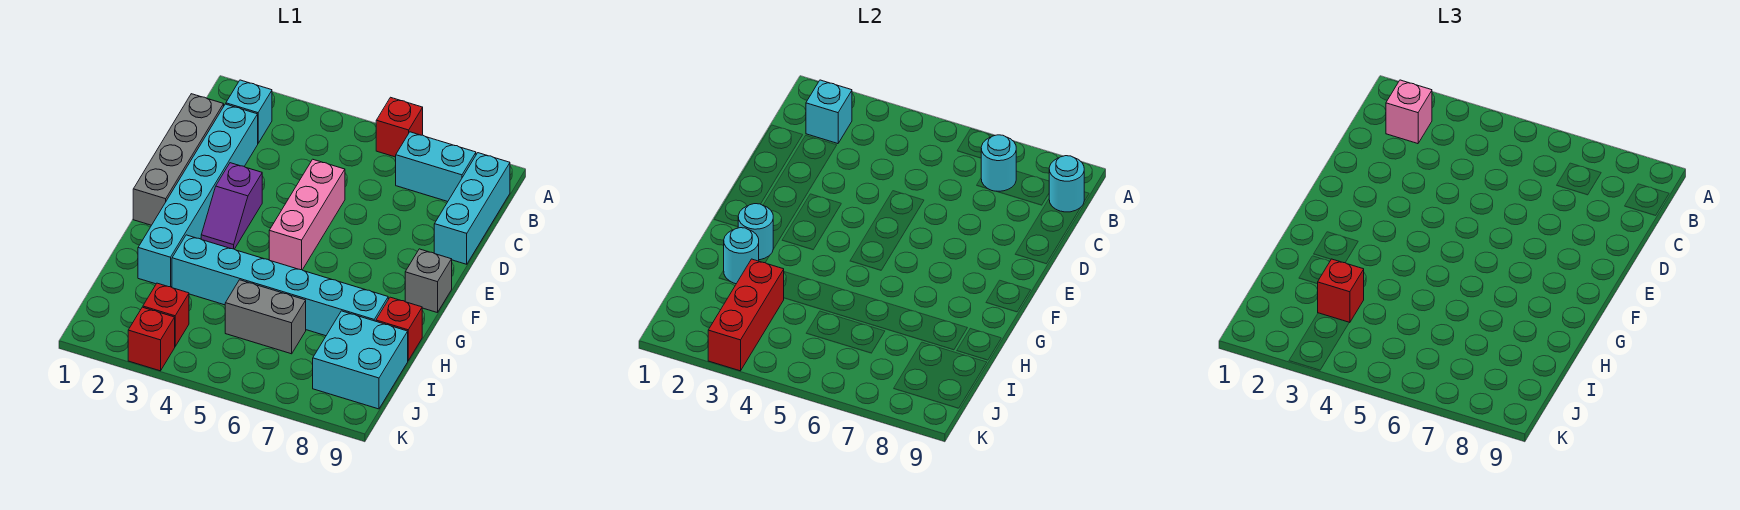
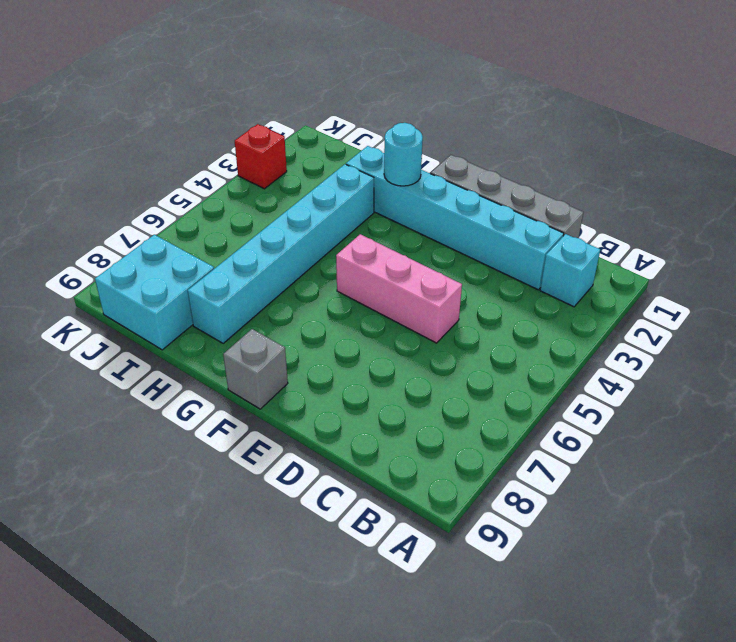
none -> red brick A6 level 1
none -> cyan brick B7:B8 level 1
none -> cyan brick B9:D9 level 1

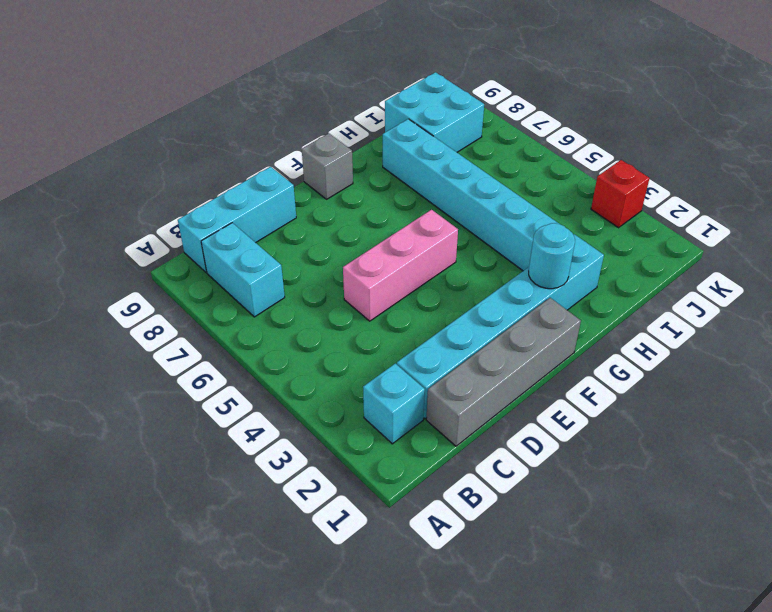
none -> red brick A6 level 1
none -> purple slope E3:F3 level 1 top E
none -> red brick H9 level 1

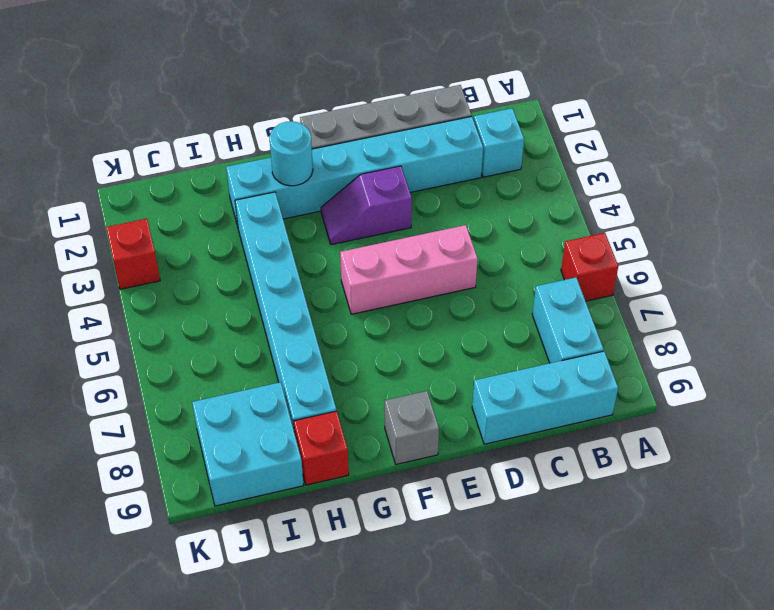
none -> grey brick I5:I6 level 1
none -> red brick J3 level 1
none -> cyan brick B2 level 2

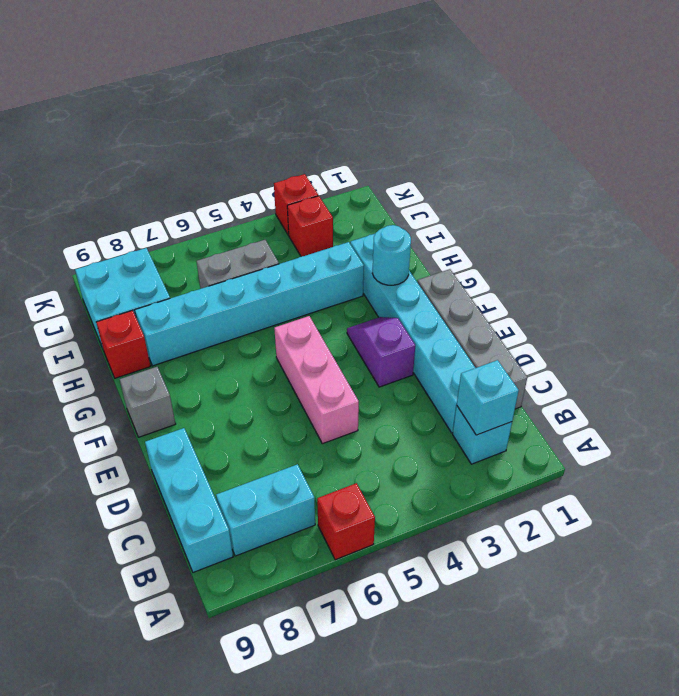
none -> cyan round brick B7 level 2
none -> cyan round brick B9 level 2
none -> cyan round brick H2 level 2

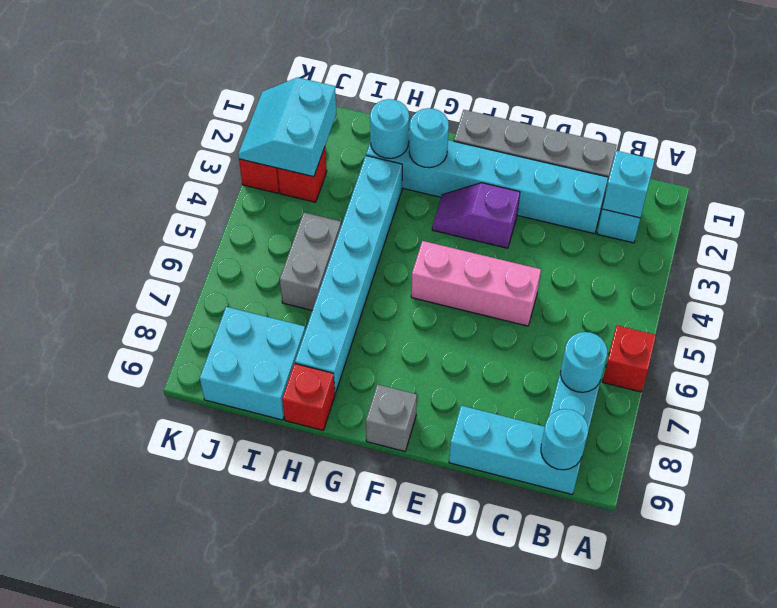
cyan slope J2:K3 level 2 top J -> red brick I3:K3 level 2
none -> pink brick B2 level 3
none -> red brick I3 level 3

